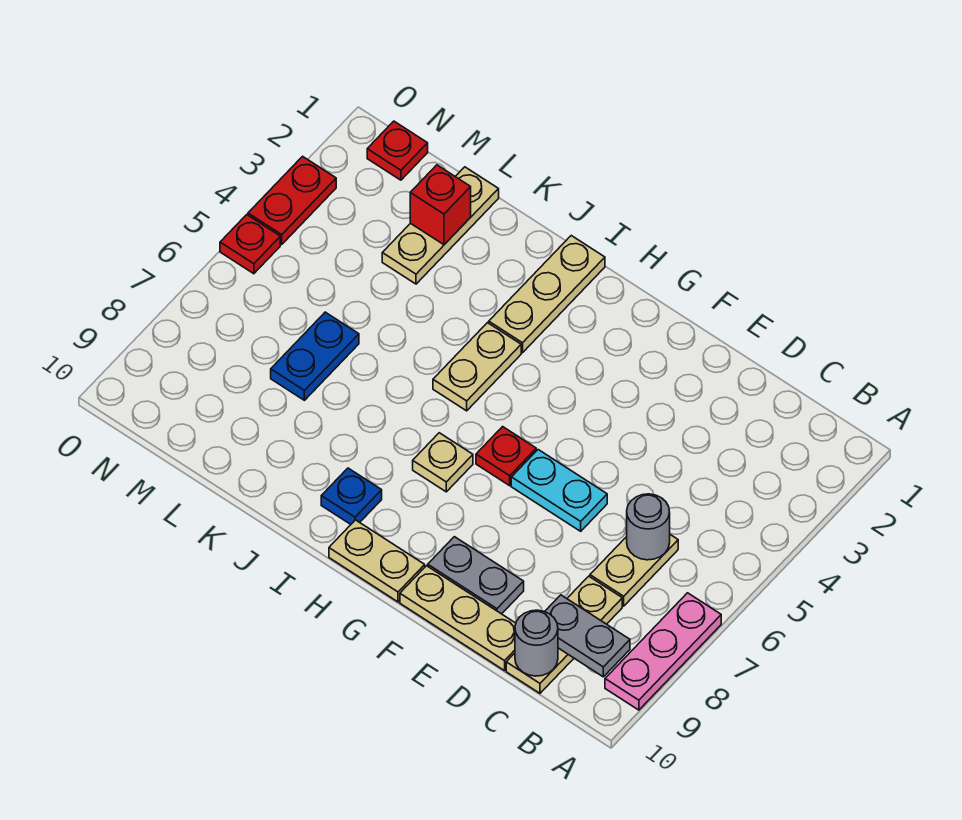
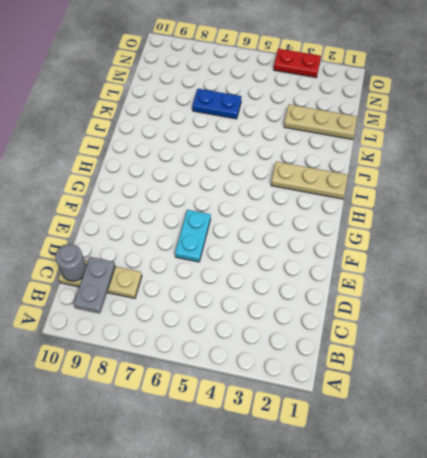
none -> pink plate A7:A9 level 1
none -> tan plate C6:C7 level 1
none -> tan plate D10:F10 level 1

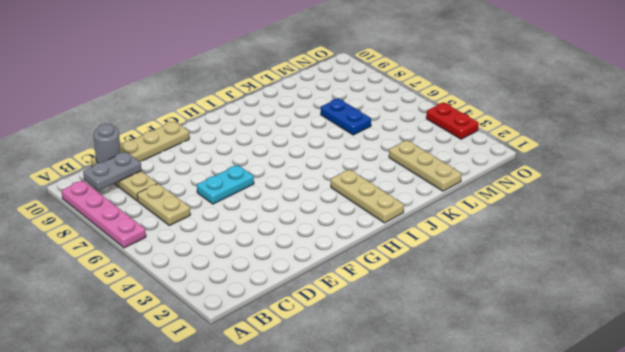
pink plate A6:A9 level 1 -> pink plate A7:A9 level 1
none -> grey plate E9:F9 level 1
none -> red plate G6 level 1
none -> tan plate G10:H10 level 1

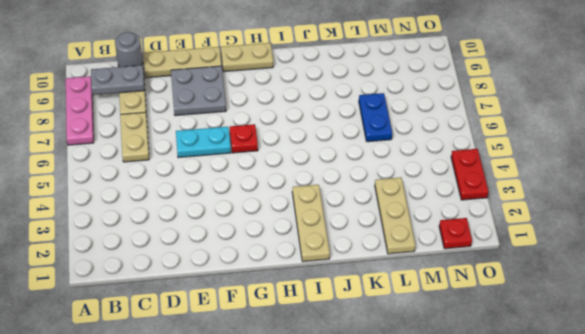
grey plate E8:F9 level 1 -> grey plate E9:F9 level 1
none -> tan plate H7 level 1
none -> tan plate I4:I5 level 1
none -> blue plate I9 level 1

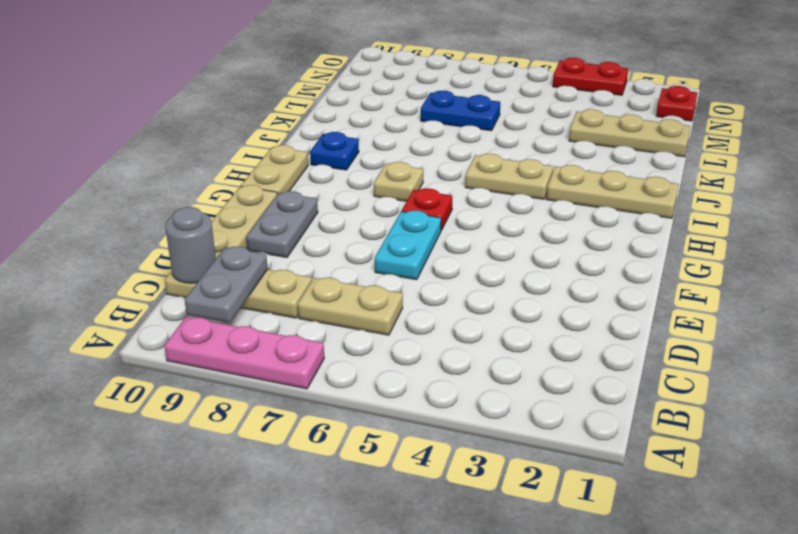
none -> red plate O5 level 1
none -> grey round brick C6 level 2
none -> red brick L2 level 2

